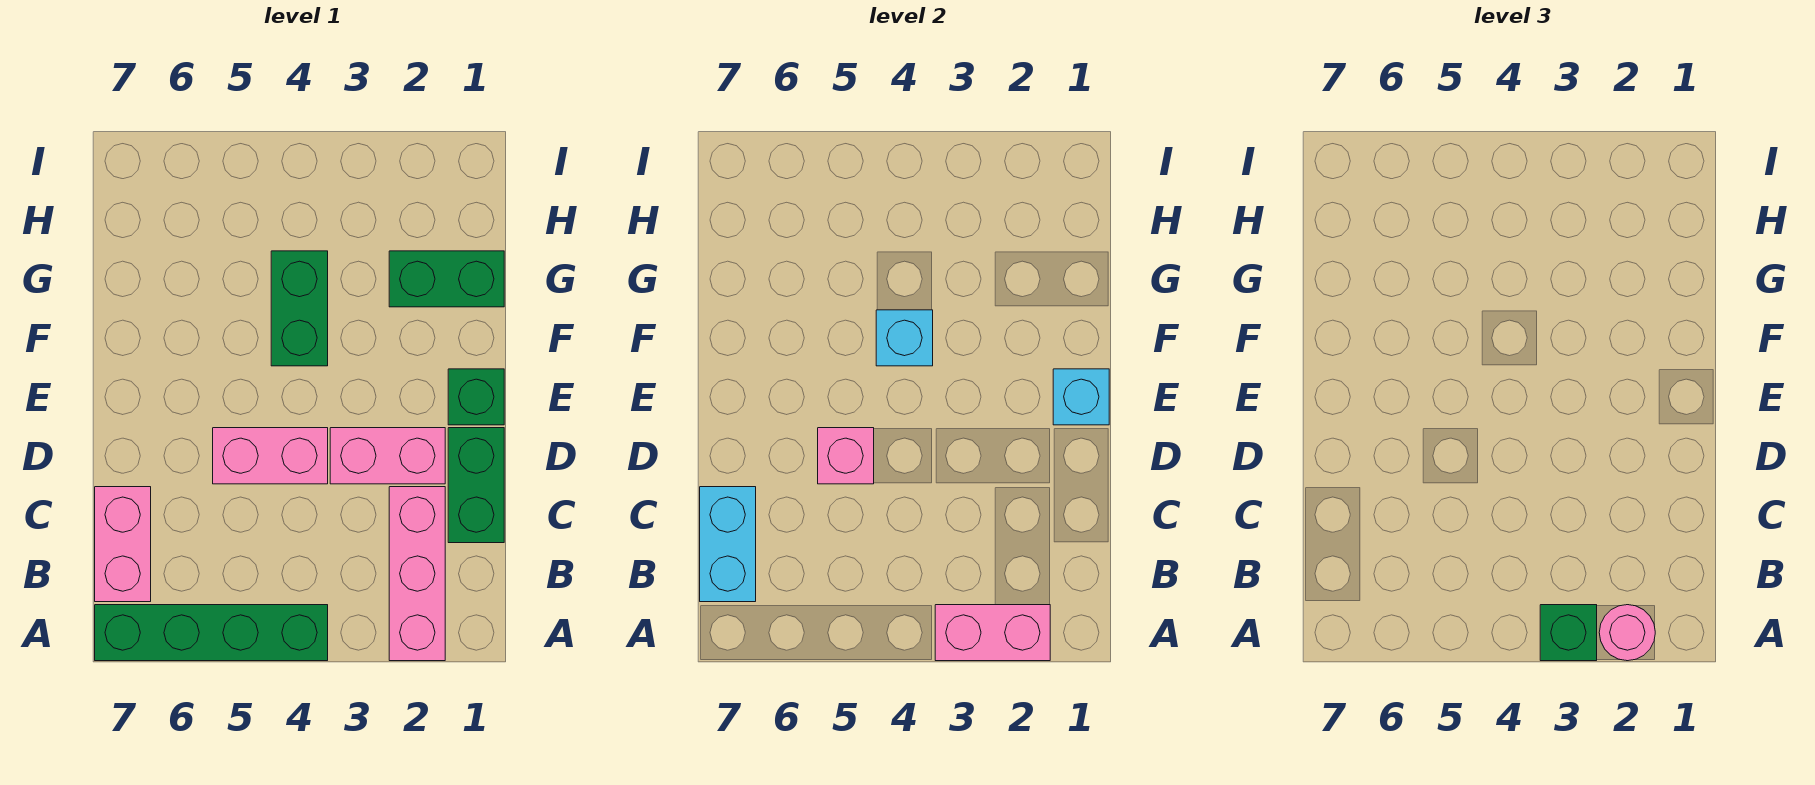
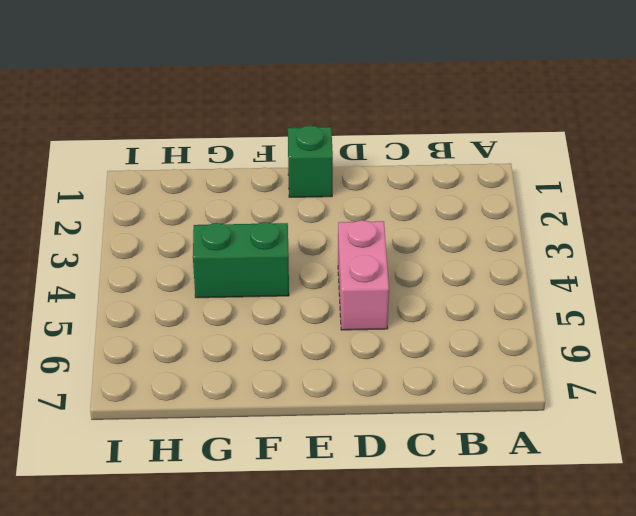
none -> pink brick A2:C2 level 1
none -> green brick A4:A7 level 1
none -> pink brick B7:C7 level 1

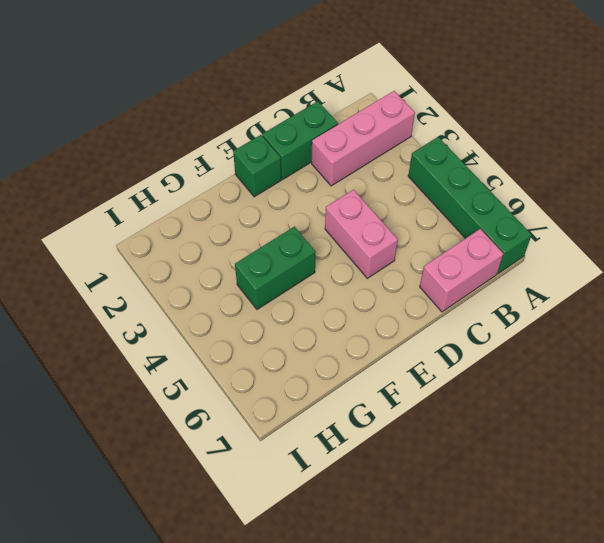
none -> pink brick D2:D3 level 1
none -> green brick G1:G2 level 1
none -> pink brick A2:A3 level 2

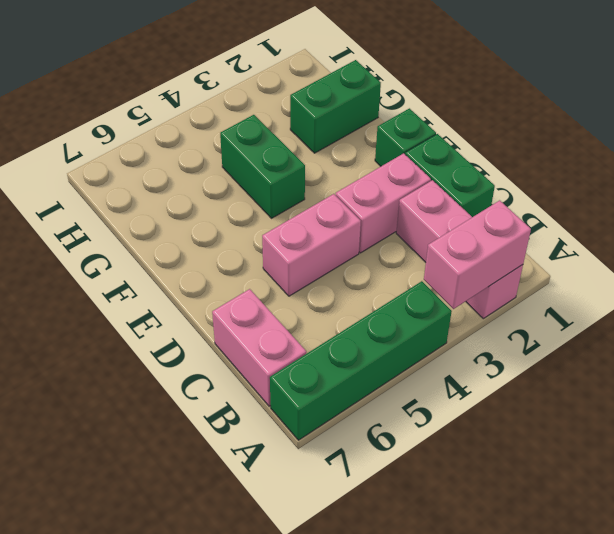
none -> cyan brick B7:C7 level 2
none -> pink brick D5 level 2
none -> cyan brick E1 level 2

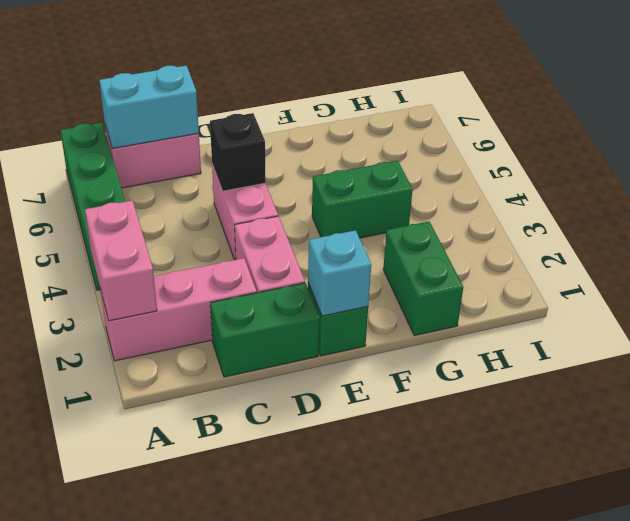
black brick D5 level 2 -> pink brick D5 level 2
none -> cyan brick F4 level 2
none -> pink round brick A2 level 3
none -> green brick A3 level 3

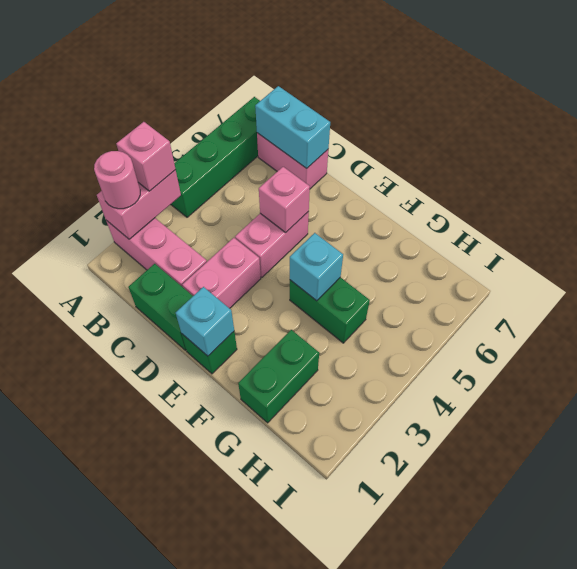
pink brick A3 level 3 -> green brick A3 level 3

